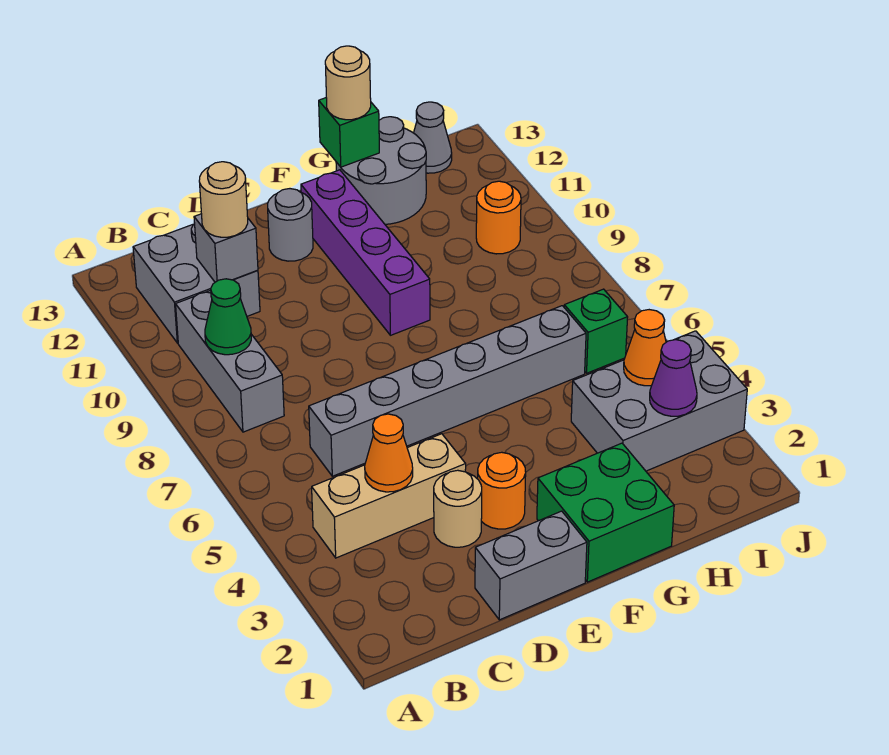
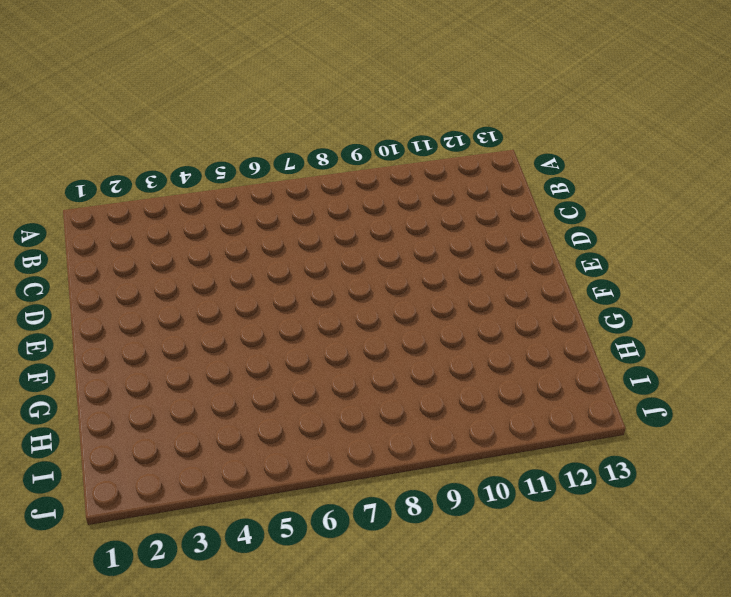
none -> tan brick B4:D4 level 1
none -> grey brick B8:B10 level 1
none -> grey brick B11:C12 level 1

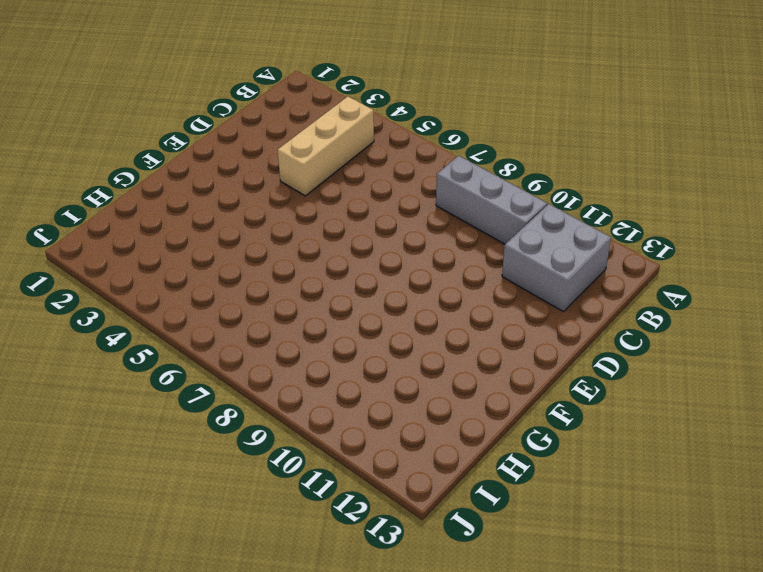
none -> grey brick C6:H6 level 1
none -> grey brick D1:E1 level 1
none -> tan round brick D3 level 1

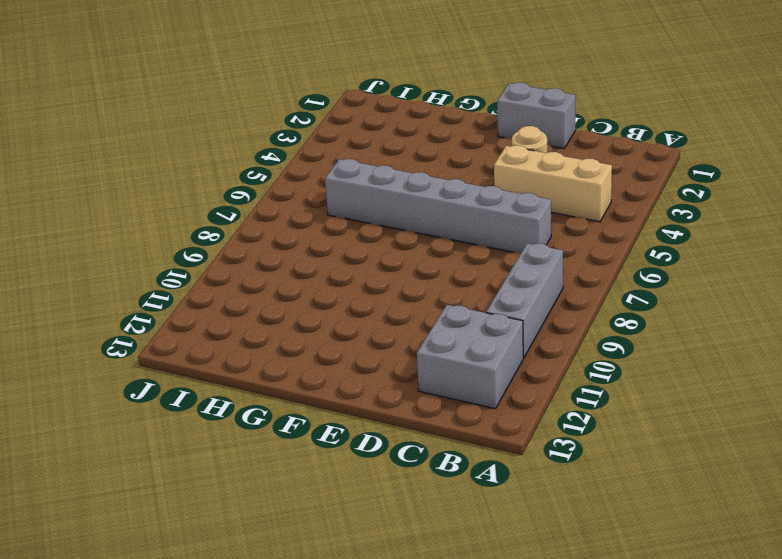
none -> orange round brick E3 level 1
none -> grey round brick E12 level 1
none -> green brick F1:G2 level 1

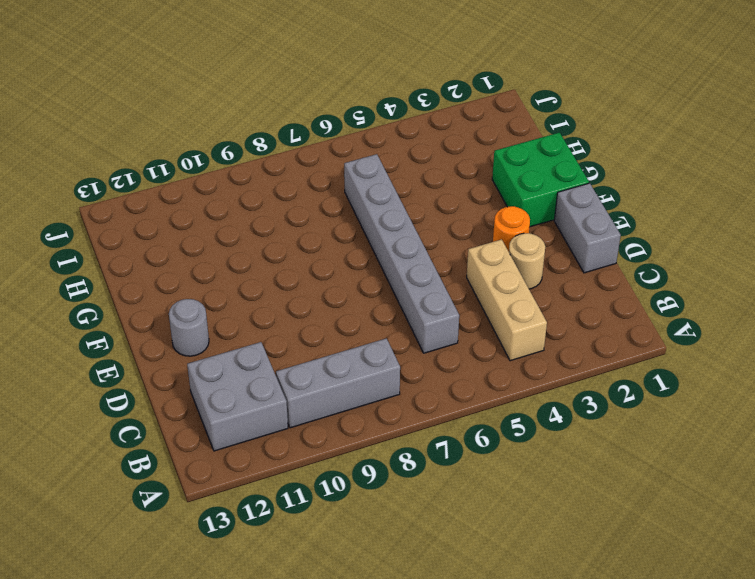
none -> purple brick F9:F12 level 1
none -> grey round brick G12:H13 level 1
none -> grey brick H3:J4 level 1

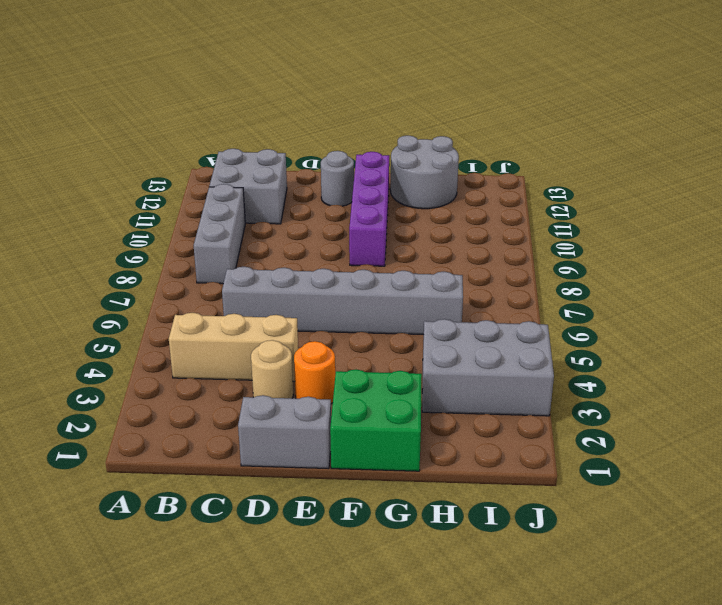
none -> green brick I6 level 1
none -> orange round brick I10 level 1
none -> grey cone I13 level 1

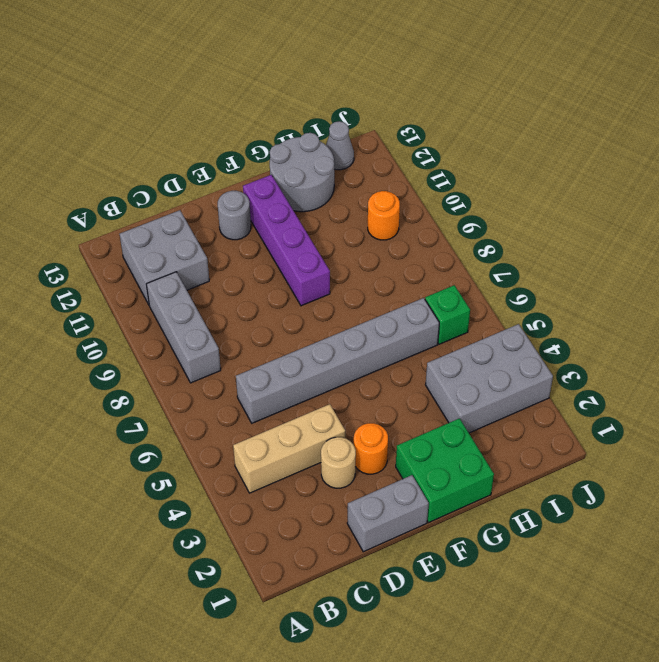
none -> green cone B9 level 2
none -> orange cone C4 level 2
none -> grey brick C11 level 2

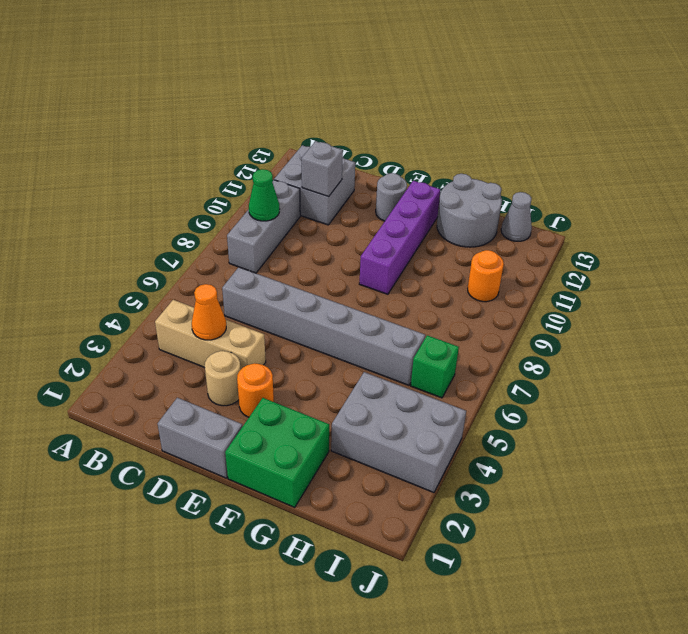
none -> green brick G13 level 2
none -> purple cone I3 level 2
none -> orange cone I4 level 2

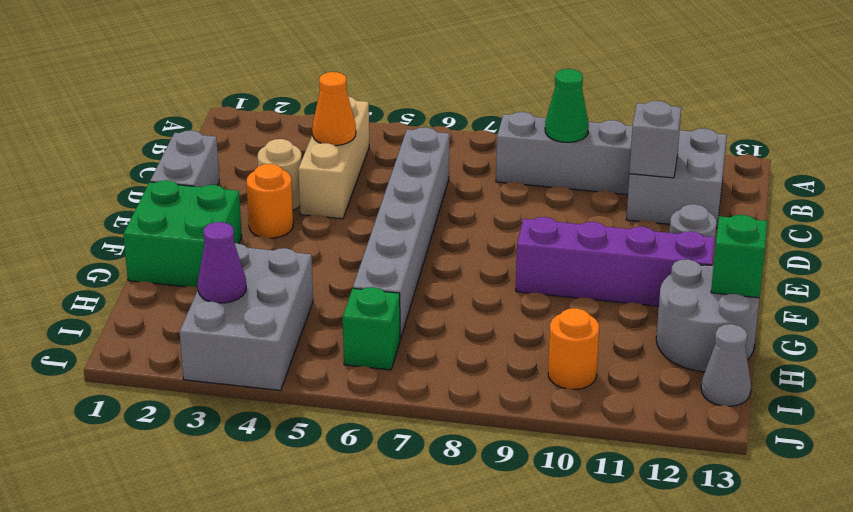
none -> orange cone I4 level 2
none -> tan round brick C11 level 3
none -> tan round brick G13 level 3

